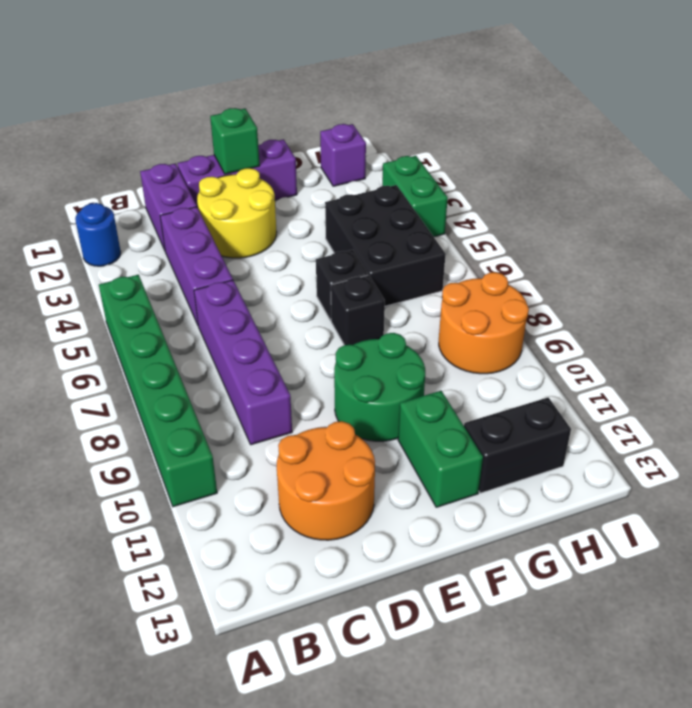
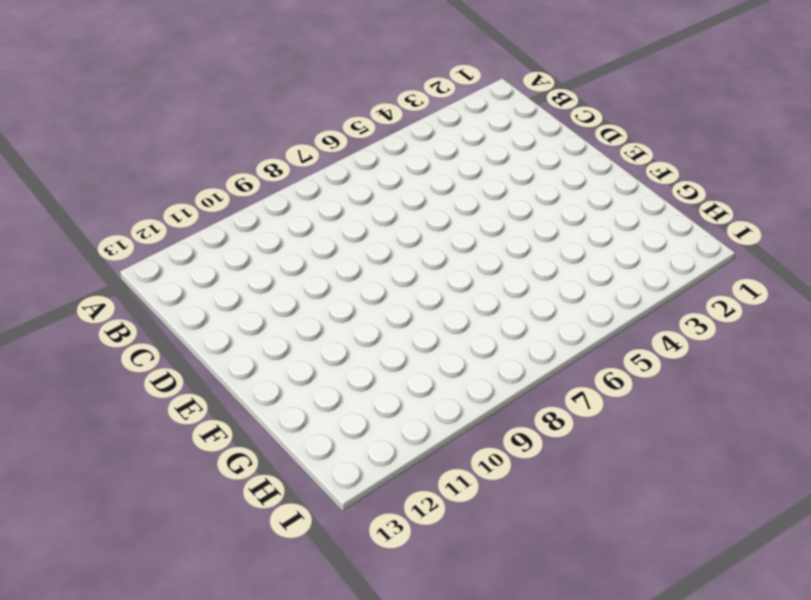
none -> blue round brick A2 level 1
none -> green brick A5:A10 level 1
none -> purple brick C1:C2 level 1

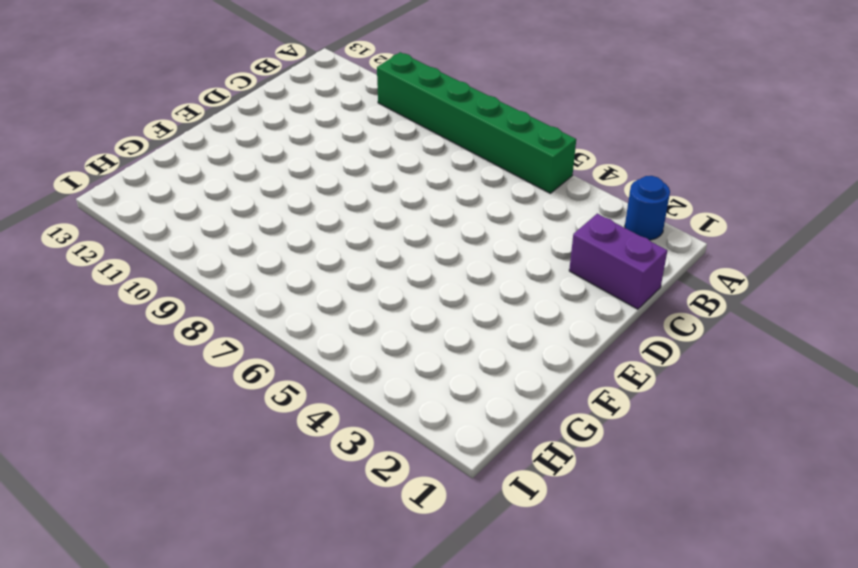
none -> purple brick C3:C5 level 1
none -> purple brick C6:C9 level 1
none -> orange round brick C11:D12 level 1

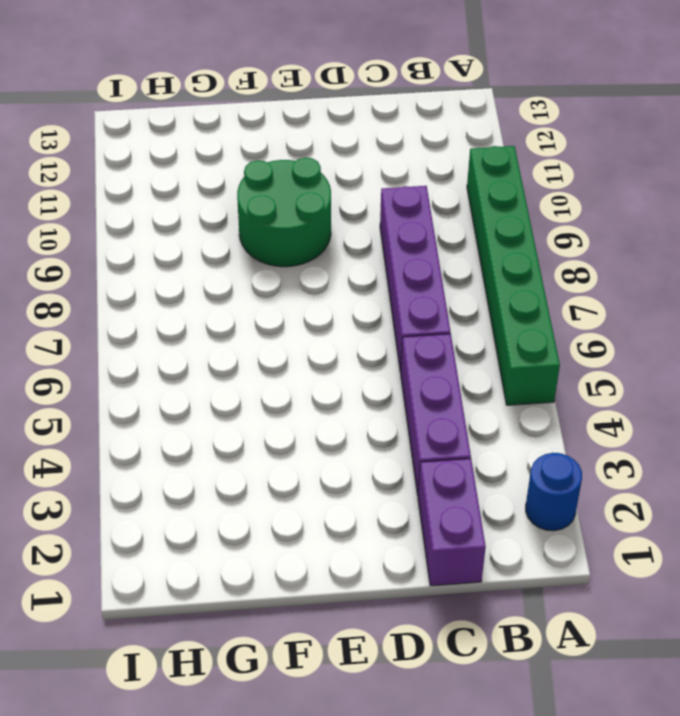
none -> orange round brick C11:D12 level 1
none -> purple brick D1:F1 level 1
none -> yellow round brick D2:E3 level 1

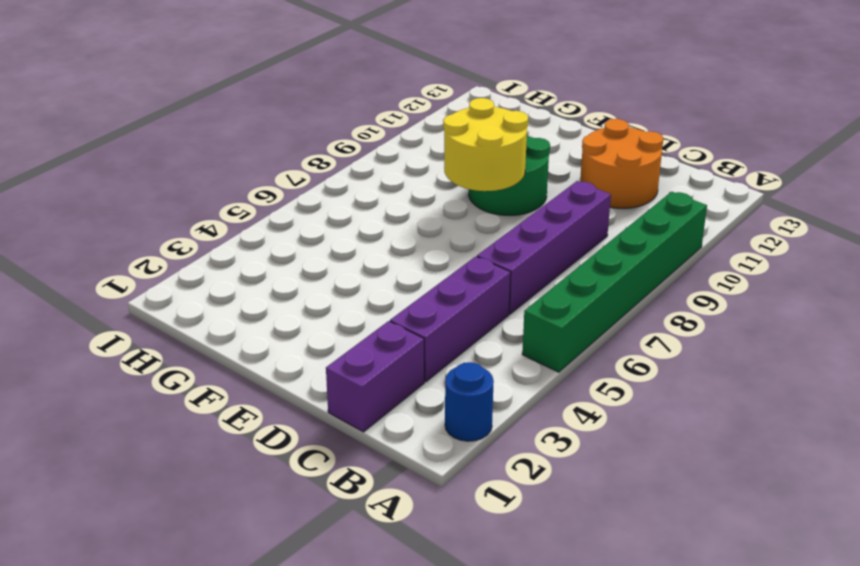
yellow round brick E8:F9 level 2 -> yellow round brick D2:E3 level 1
none -> purple brick D1:F1 level 1
none -> black brick F6 level 1
none -> black brick F7 level 1

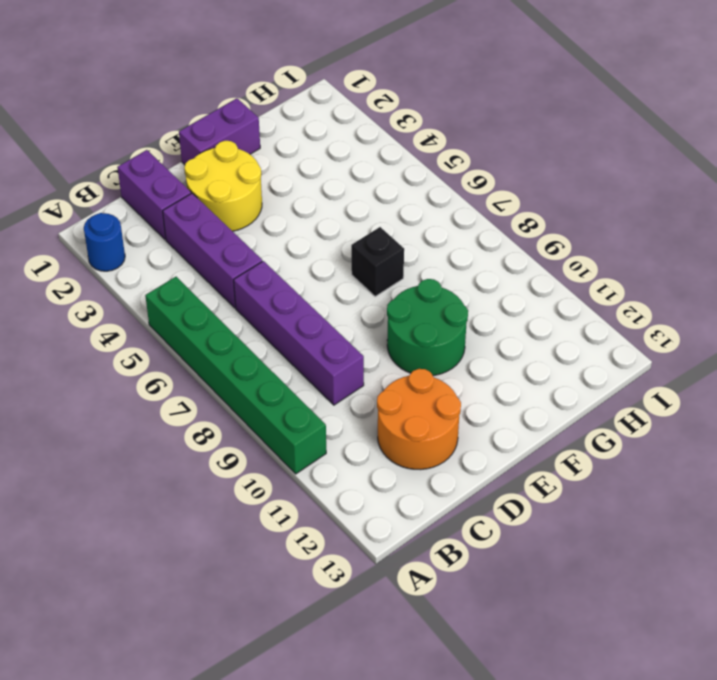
purple brick E1:F1 level 1 -> purple brick D1:F1 level 1
none -> black brick F6 level 1
none -> green brick F11:F12 level 1
none -> black brick G4:H6 level 1

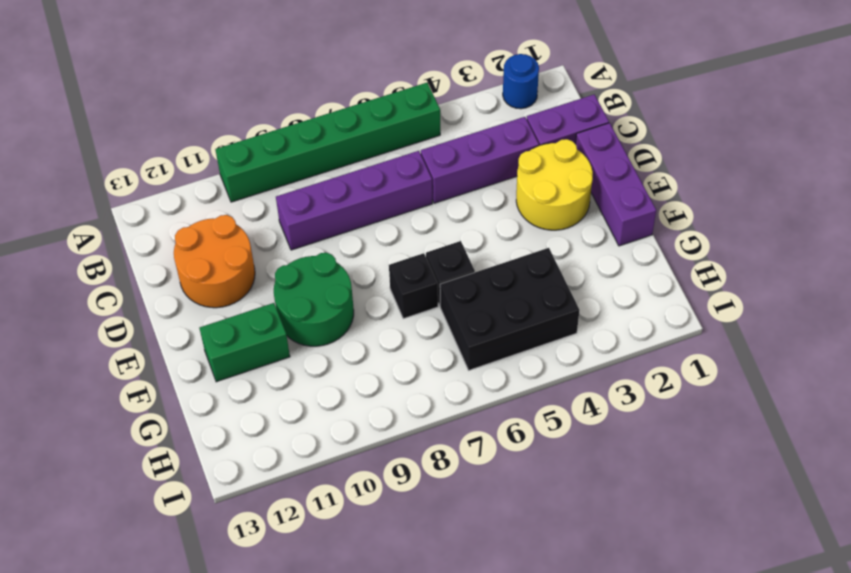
none -> black brick G12:H12 level 1
none -> purple brick H1 level 1
none -> orange round brick H8:I9 level 1

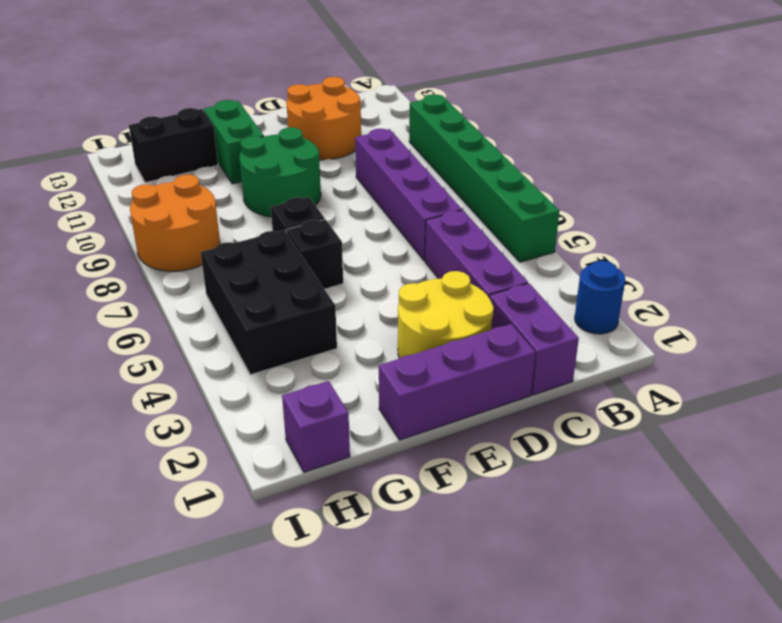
none -> green brick I3:I4 level 1
none -> green brick E1 level 2

